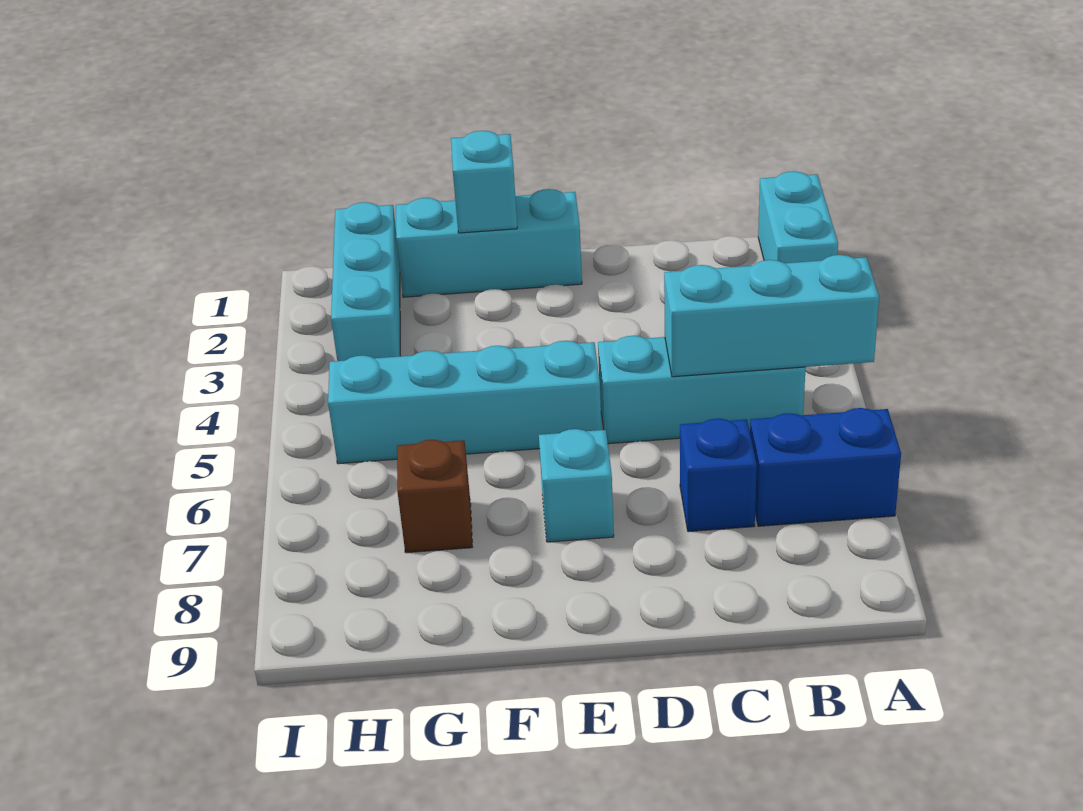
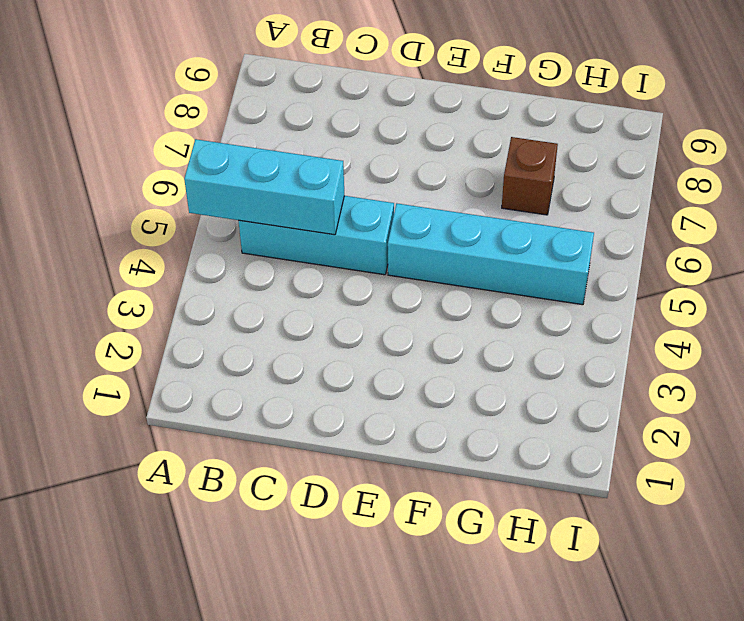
none -> cyan brick A1:A2 level 1
none -> blue brick A7:B7 level 1

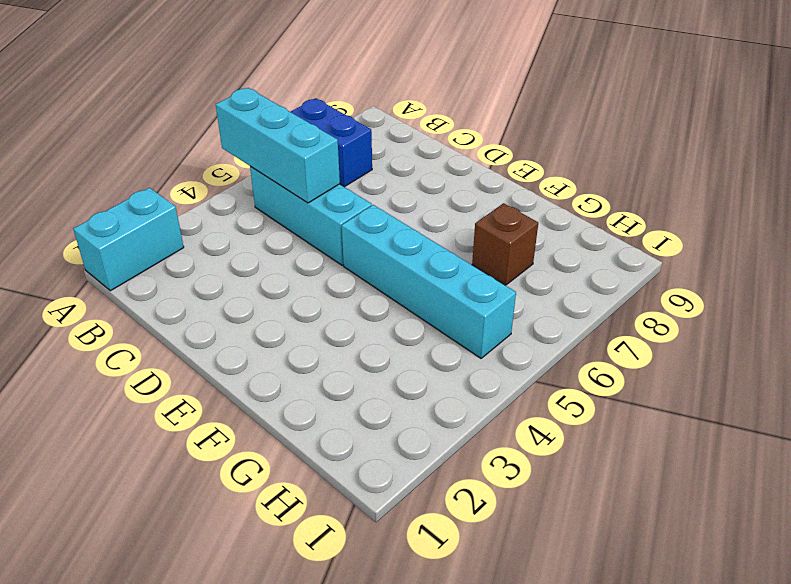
none -> blue brick C7 level 1
none -> cyan brick E1:G1 level 1

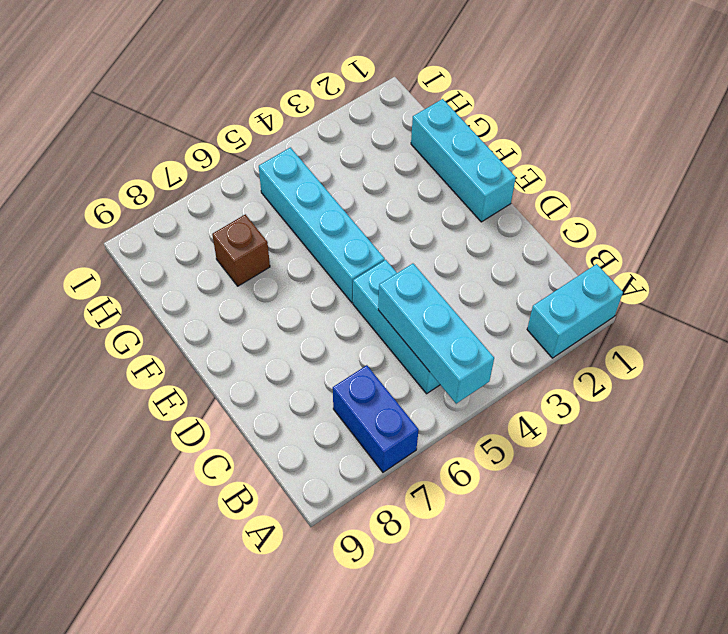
none -> blue brick C7 level 1
none -> cyan brick E7 level 1

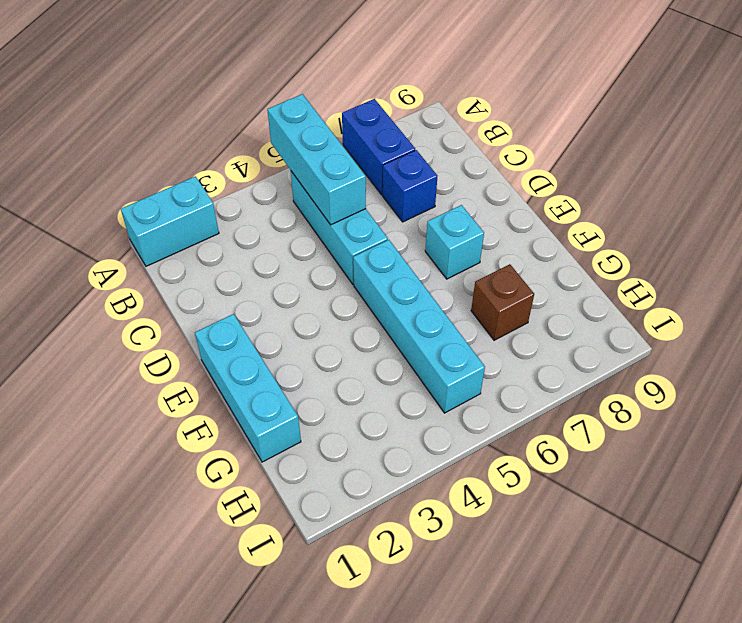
none -> cyan brick H1:H3 level 1
none -> cyan brick F1 level 2

